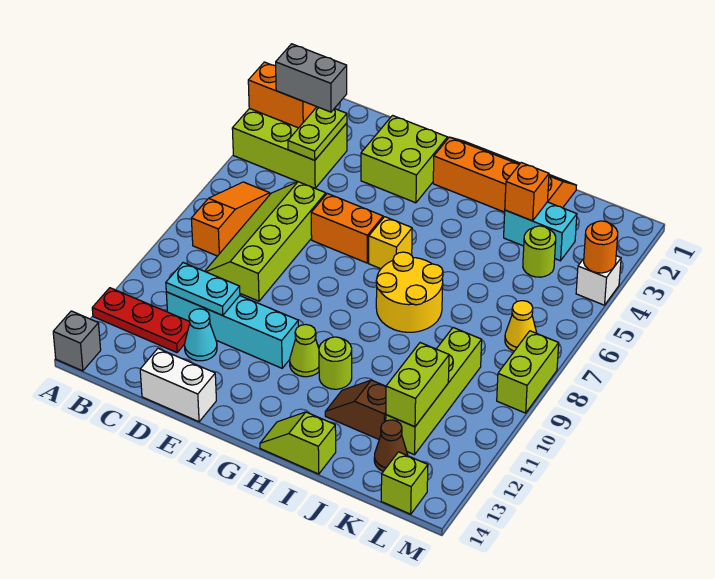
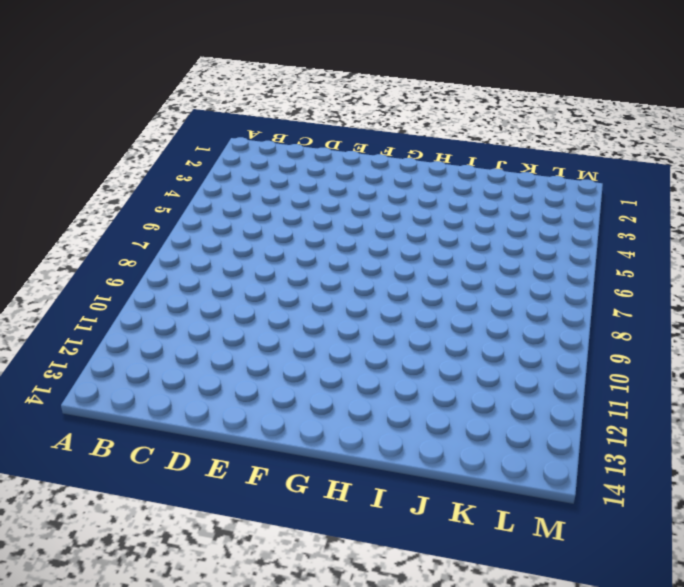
none -> lime brick A3:C4 level 1
none -> red plate A12:C12 level 1
none -> grey brick A14 level 1
none -> orange slope B6:B8 level 1 top 8

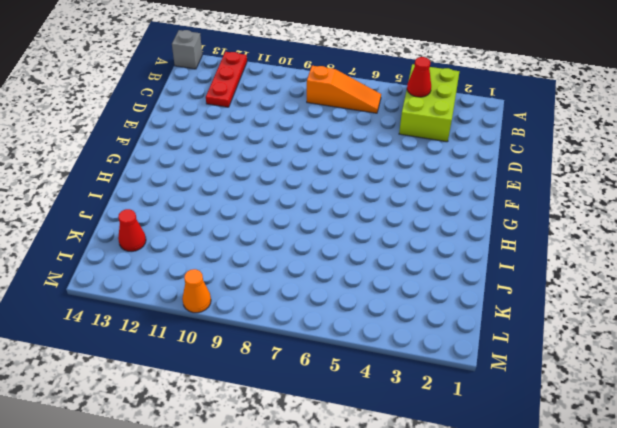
red cone B4 level 2 -> none
red cone K13 level 1 -> brown cone K13 level 1
orange cone M10 level 1 -> none
none -> lime slope C6:D9 level 1 top D
none -> cyan brick C11:F11 level 1
none -> cyan cone D12 level 1
none -> white brick D14:E14 level 1

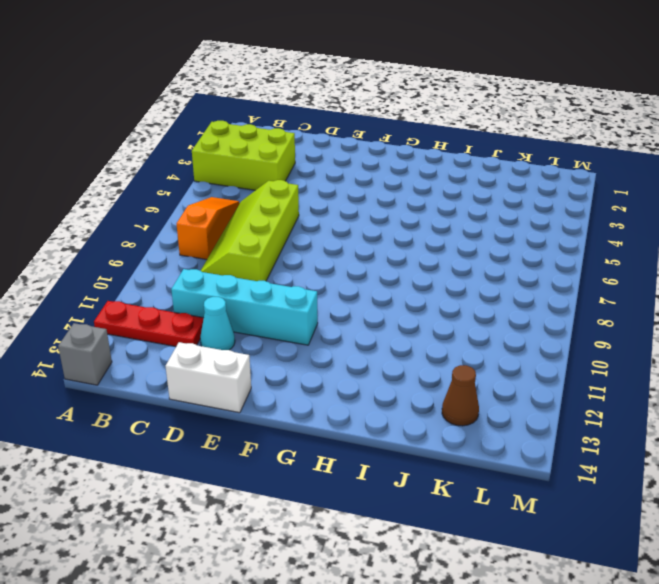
none -> lime brick E2:F3 level 1
none -> orange brick E6:F6 level 1
none -> orange slope G1:J2 level 1 top 2
none -> yellow brick G6 level 1

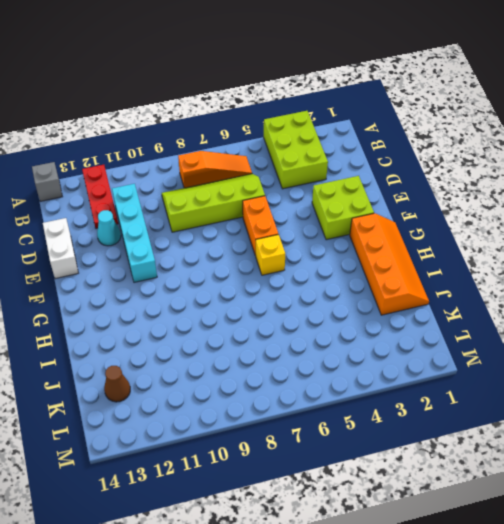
none -> lime cone G11 level 1
none -> yellow round brick H7:I8 level 1
none -> lime round brick H11 level 1
none -> lime slope H14:I14 level 1 top I

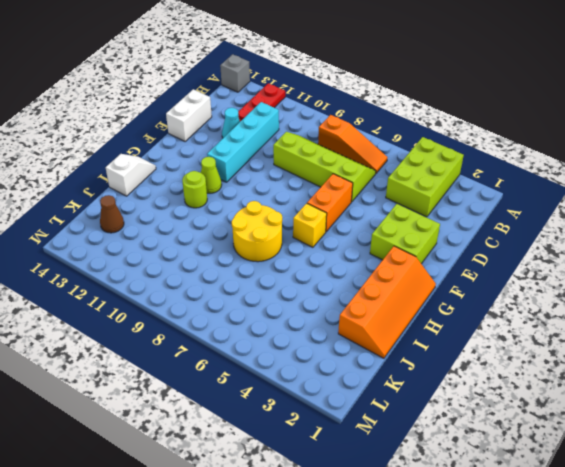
white slope H14:I14 level 1 top I -> lime slope H14:I14 level 1 top I
none -> brown slope I12:J12 level 1 top J
none -> cyan brick J3:K3 level 1
none -> lime round brick K4 level 1
none -> lime brick K9:K12 level 1

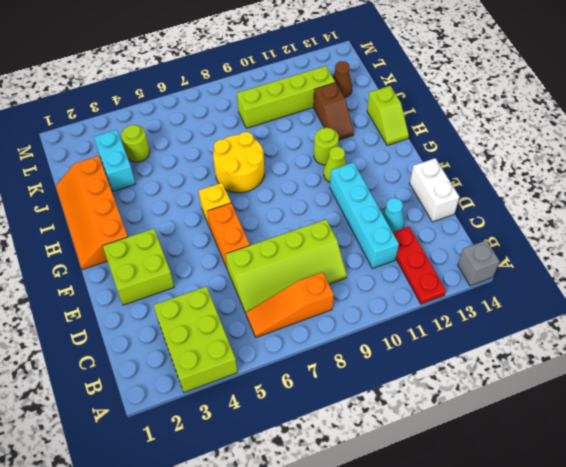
none -> yellow cone L7 level 1
none -> lime brick L14 level 1
none -> white brick M4 level 1
none -> lime brick M8:M9 level 1

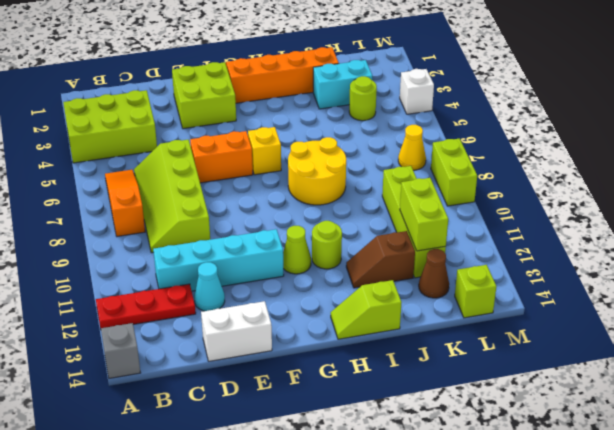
none -> orange brick A3:B3 level 2
none -> lime plate C3:C4 level 2
none -> cyan plate C11:D11 level 2
none -> orange brick J3 level 2

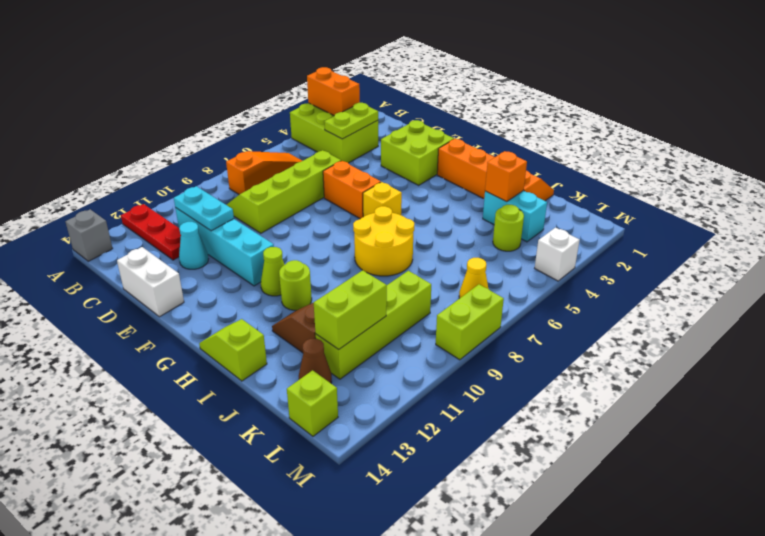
none -> orange round brick M4 level 2
none -> grey brick B3:C3 level 3

